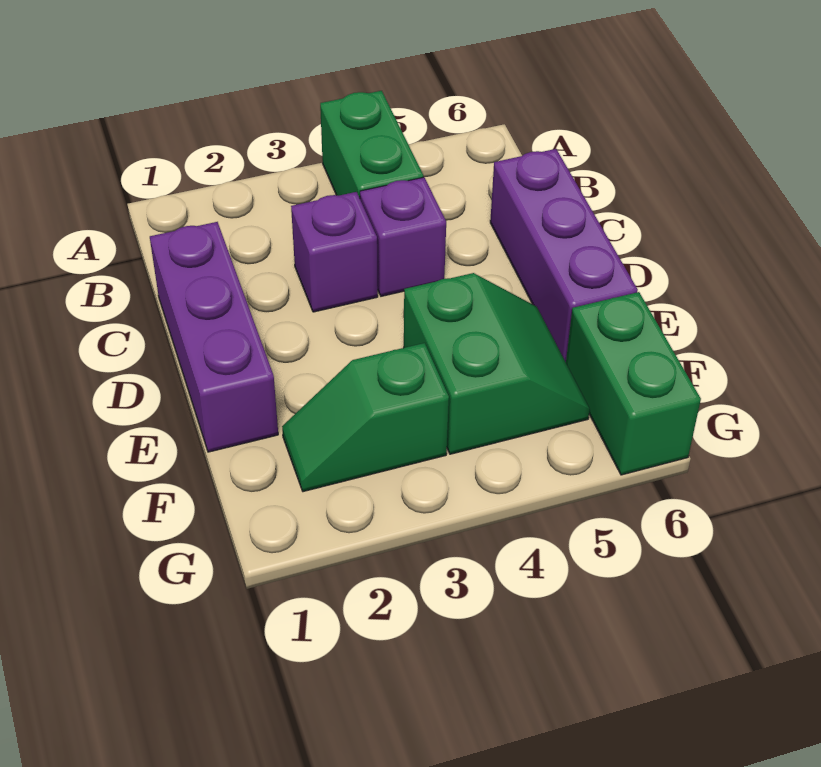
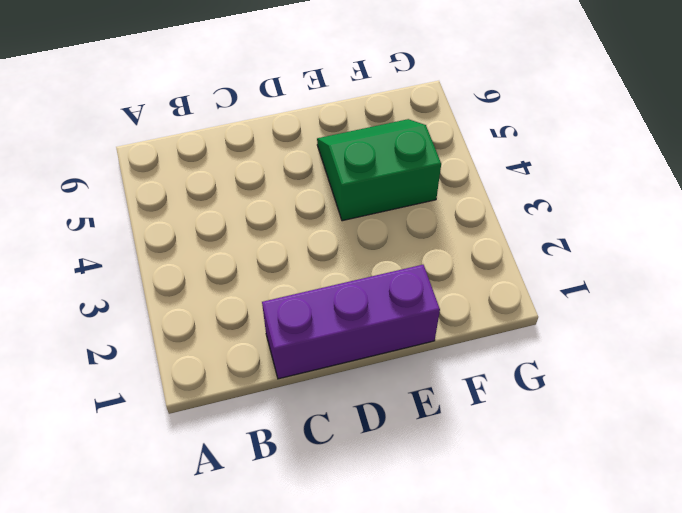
none -> green brick A4:B4 level 1
none -> purple brick C3 level 1

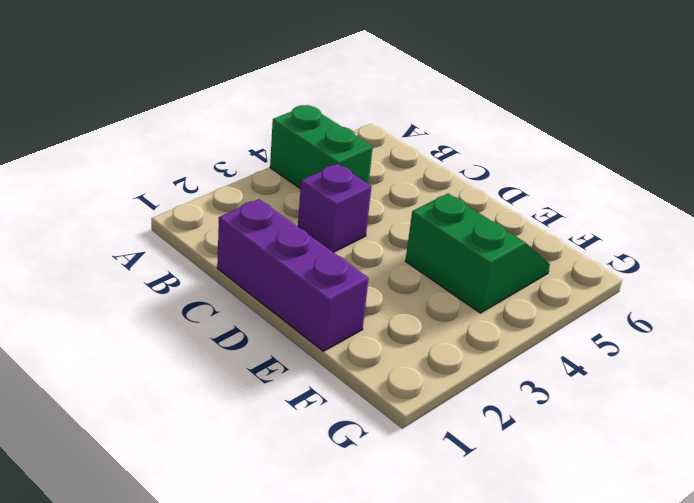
none -> purple brick C4 level 1
none -> purple brick C6:E6 level 1

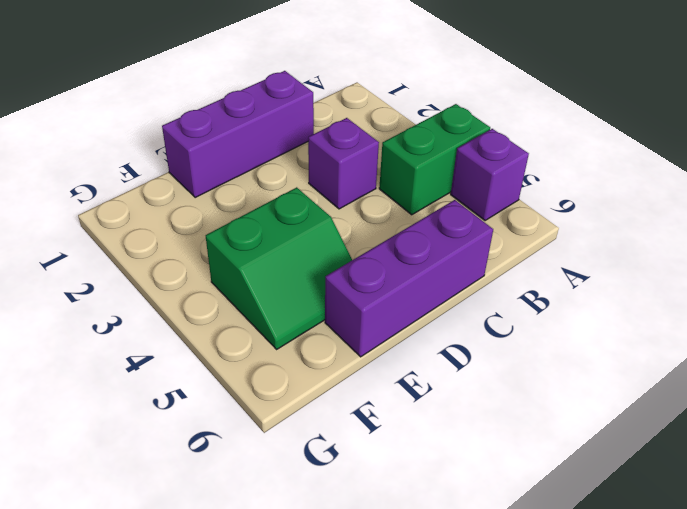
purple brick A5 level 1 -> purple brick C4 level 1
none -> green slope F2:F3 level 1 top 3
none -> green brick F6:G6 level 1

